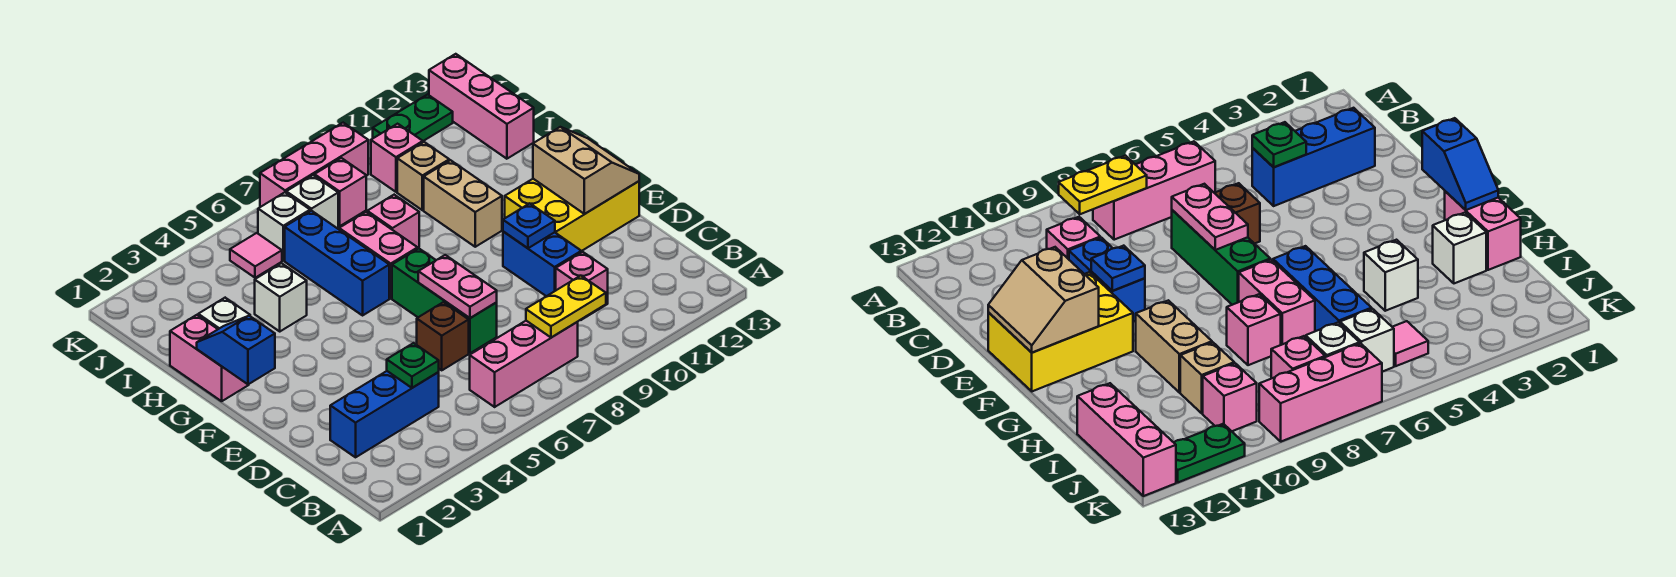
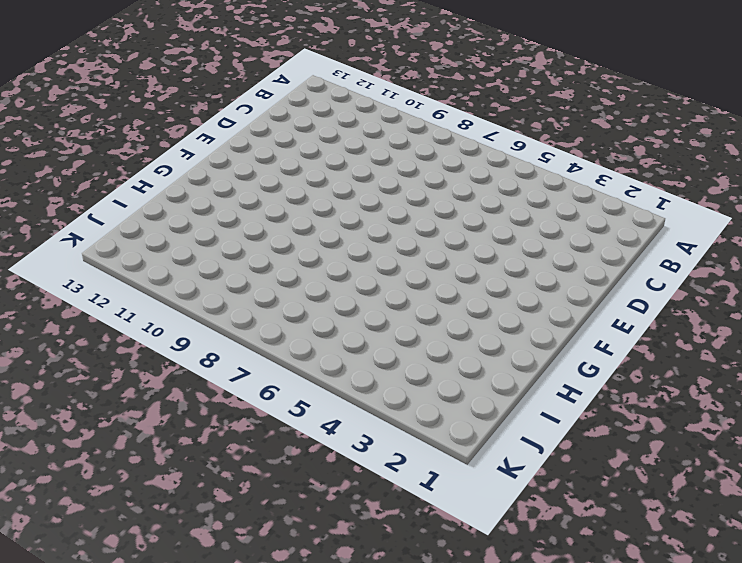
none -> pink brick B6:B8 level 1
none -> blue brick C2:C4 level 1
none -> pink brick C10 level 1

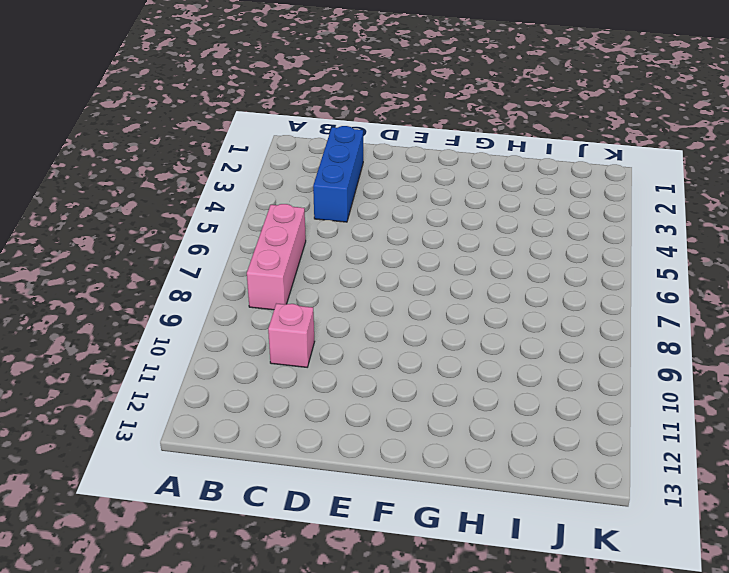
none -> brown brick D6 level 1
none -> green brick D7:F7 level 1
none -> blue brick D10:E10 level 1

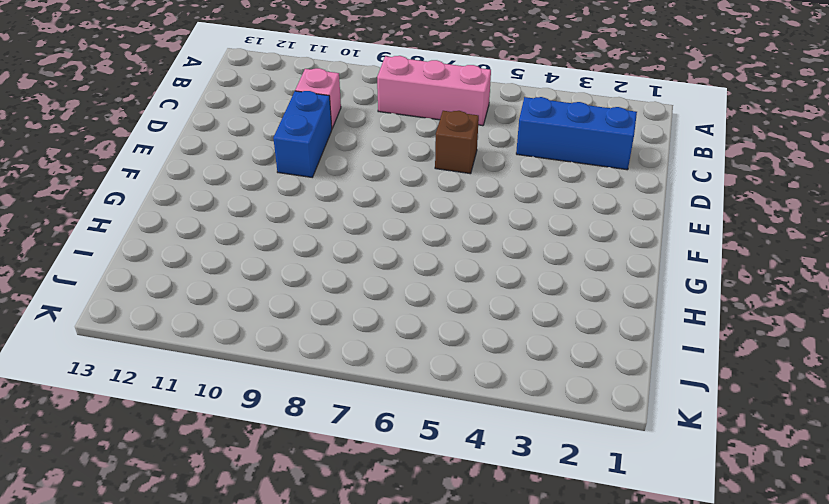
none -> green brick D7:F7 level 1
none -> yellow brick E11:F13 level 1
none -> pink brick G1:H1 level 1

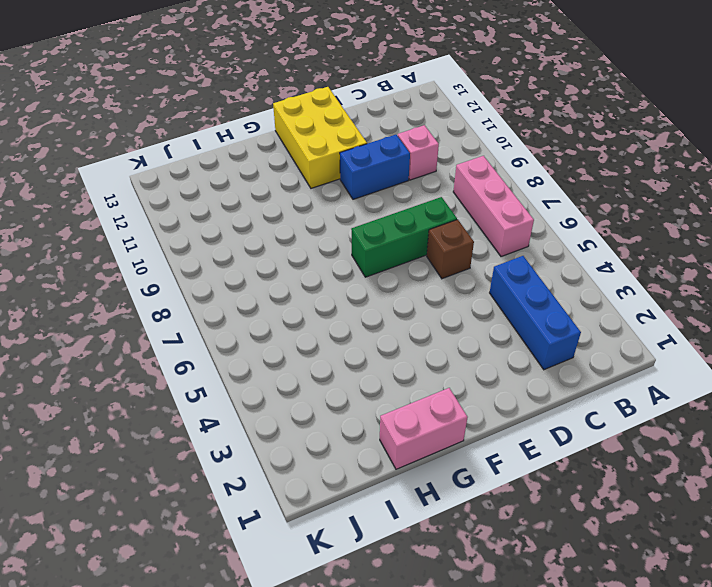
none -> blue brick G6:I6 level 1
none -> pink brick G7:H7 level 1
none -> tan brick G10:H10 level 1

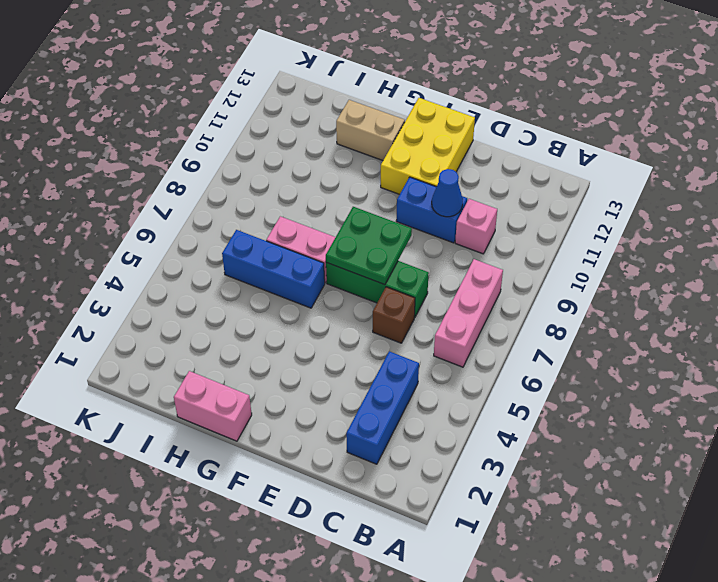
blue cone D10 level 2 -> none
green plate E7:F8 level 2 -> pink plate D7:E7 level 2
tan brick G12:H12 level 1 -> tan brick G10:H10 level 1
none -> white brick H2 level 1
none -> white brick H4 level 1
none -> pink brick H8 level 1

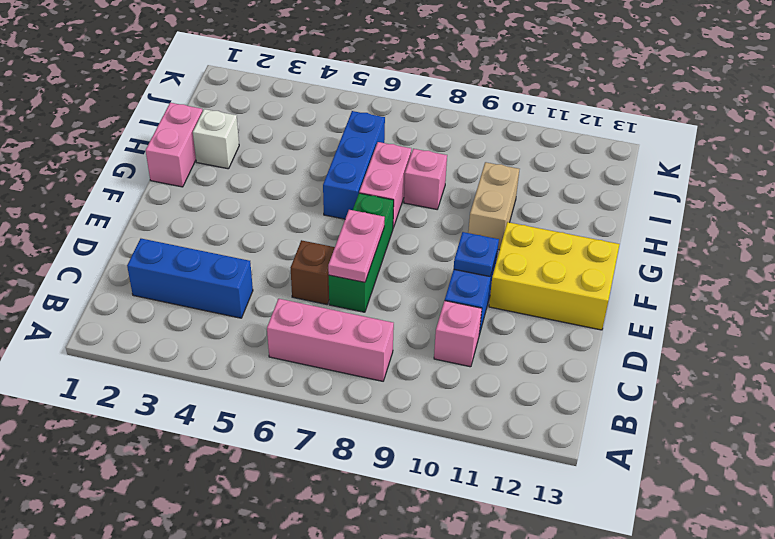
none -> white brick H4 level 1
none -> tan brick I10 level 1
none -> pink brick I13:K13 level 1

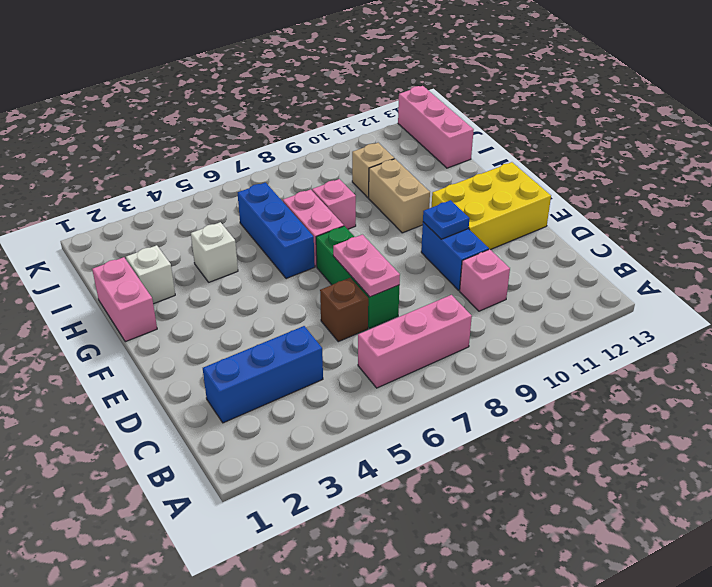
none -> pink tile J5 level 1
none -> white brick J6 level 1
none -> white brick J7 level 1

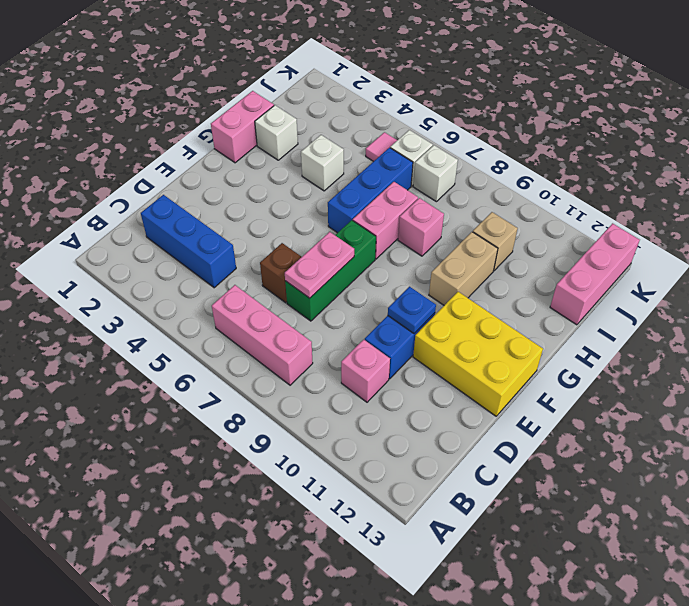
none -> pink brick J8 level 1
none -> pink brick J10 level 1
none -> pink brick K7:K9 level 1

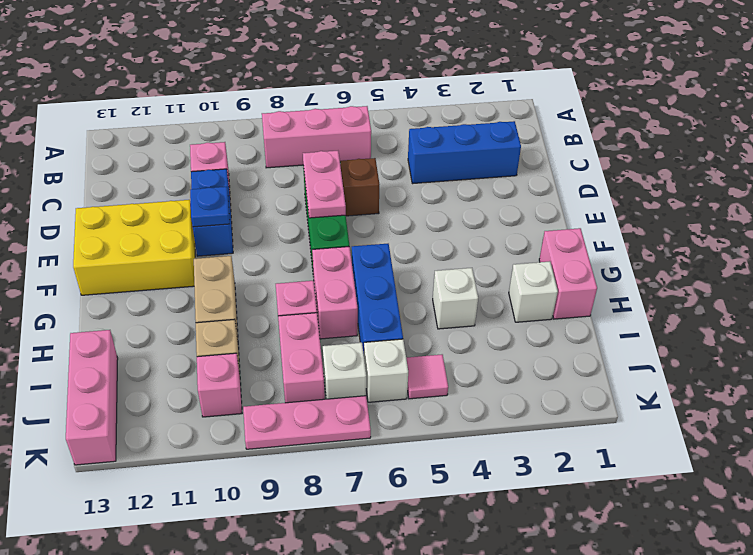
pink brick I8:J8 level 1 -> pink brick J8 level 1
pink plate K7:K9 level 1 -> pink brick K7:K9 level 1
none -> green plate K11:K12 level 1
none -> yellow plate B8:B9 level 2
none -> green plate C4 level 2

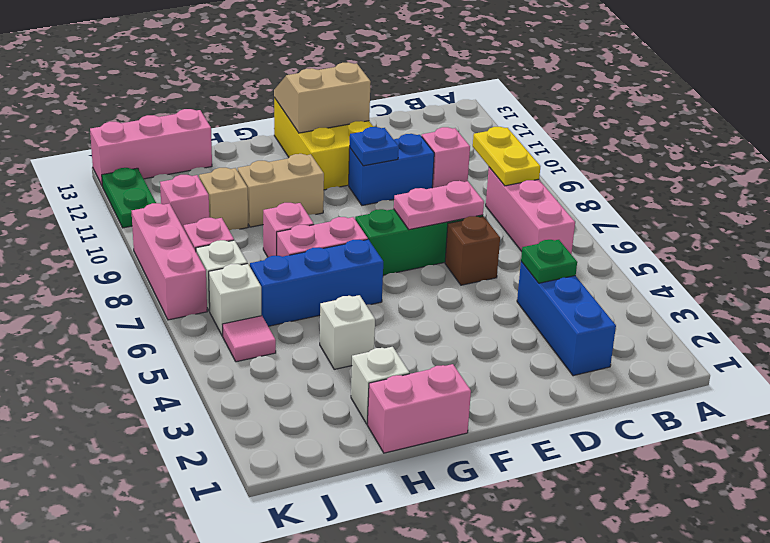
none -> blue slope F1:G1 level 2 top F

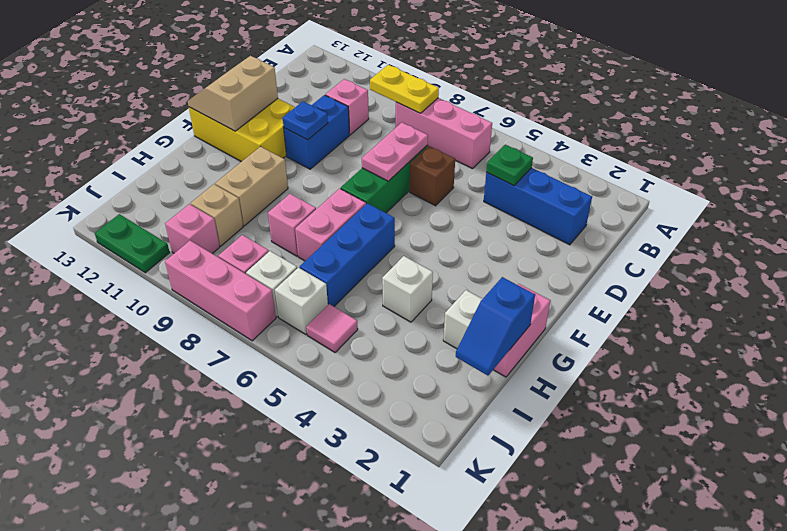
blue slope H1:I1 level 2 top H -> blue slope F1:G1 level 2 top F
none -> pink brick I13:K13 level 1

